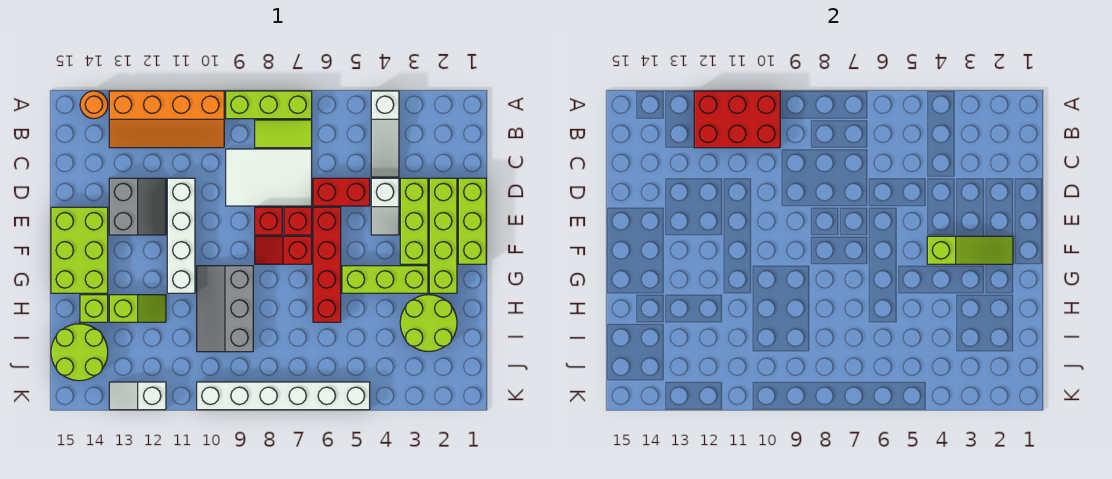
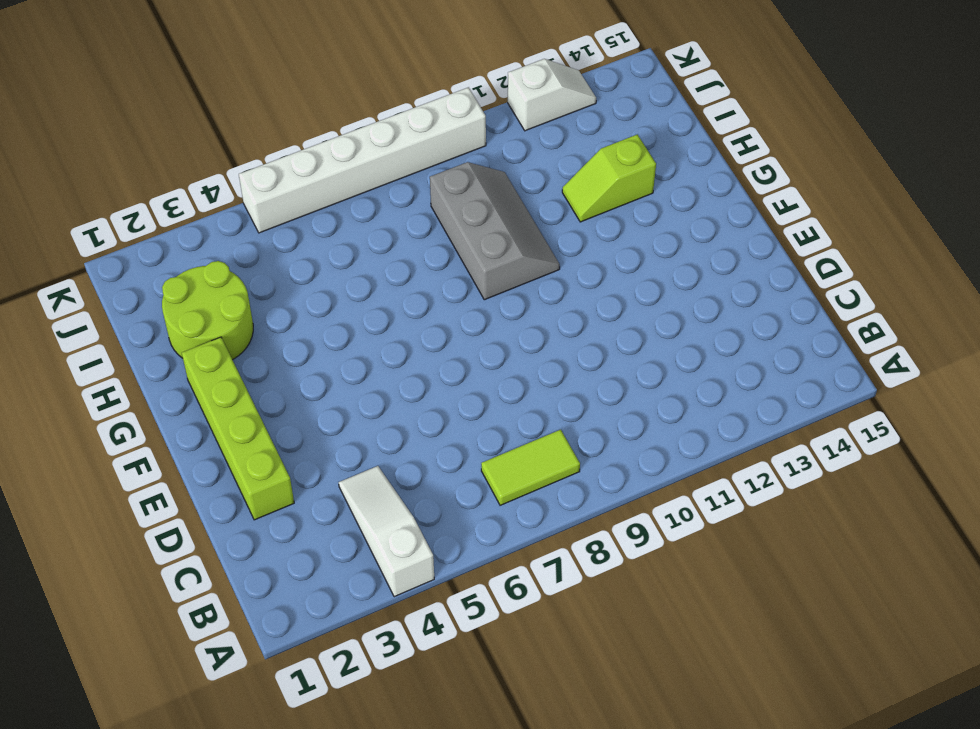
none -> lime brick A7:A9 level 1
none -> orange slope A10:B13 level 1 top A
none -> orange round brick A14 level 1

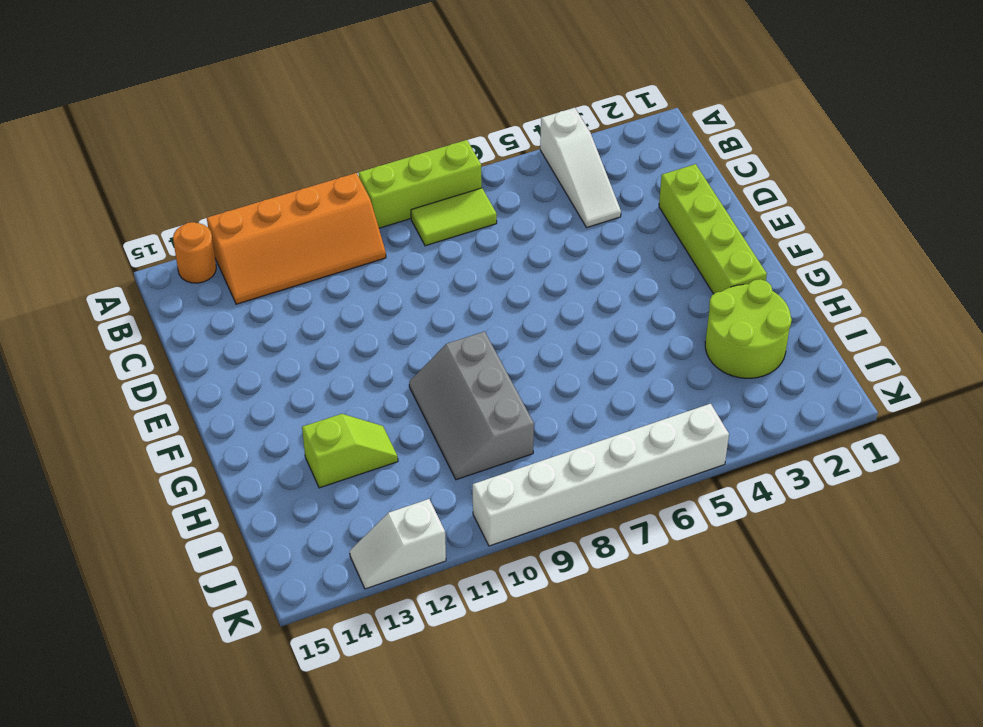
none -> white tile C7:D9 level 1
none -> lime brick D1:F1 level 1
none -> lime brick D3:F3 level 1

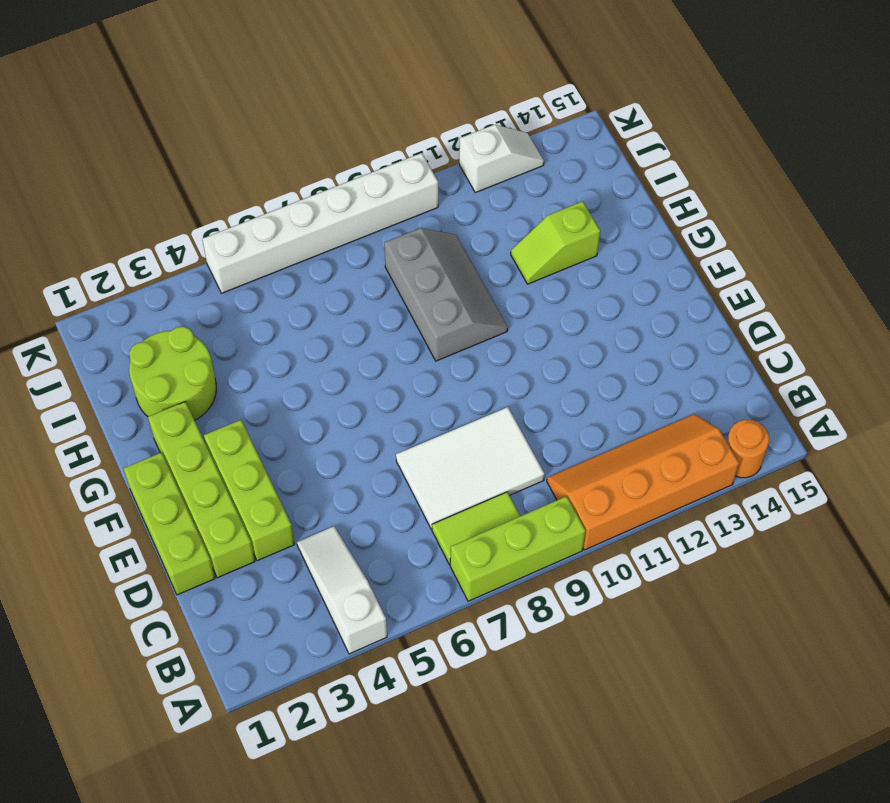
none -> white slope D4:E4 level 1 top D
none -> red brick D5:D6 level 1
none -> white brick D11:G11 level 1

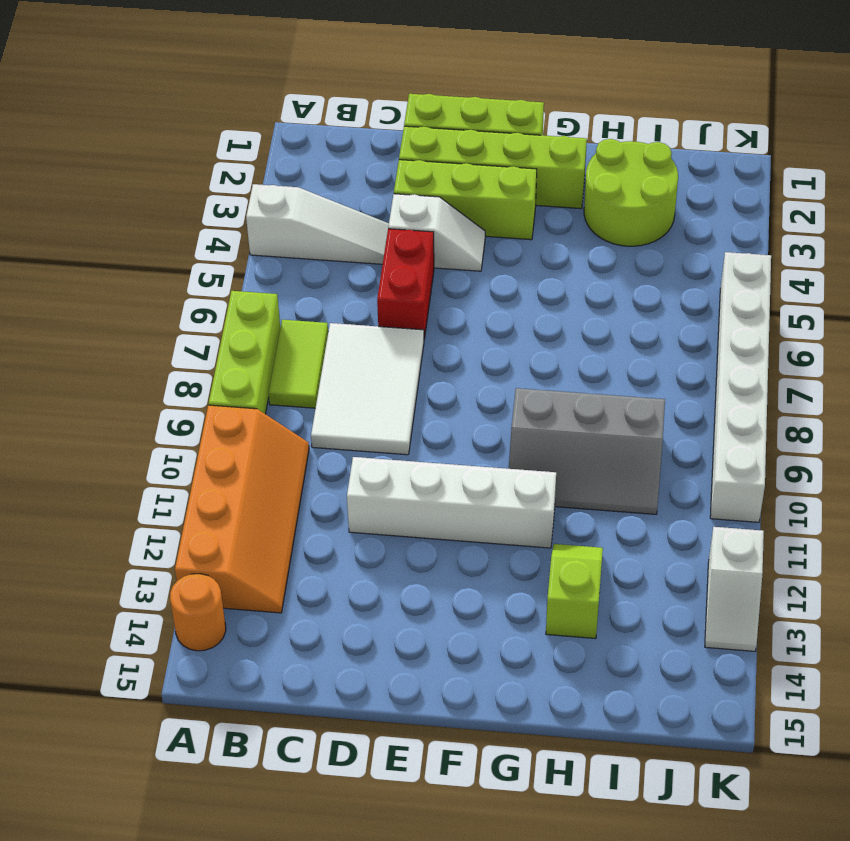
none -> grey slope D12:E13 level 1 top 13
none -> red brick E6:H6 level 1
none -> red brick E7 level 1

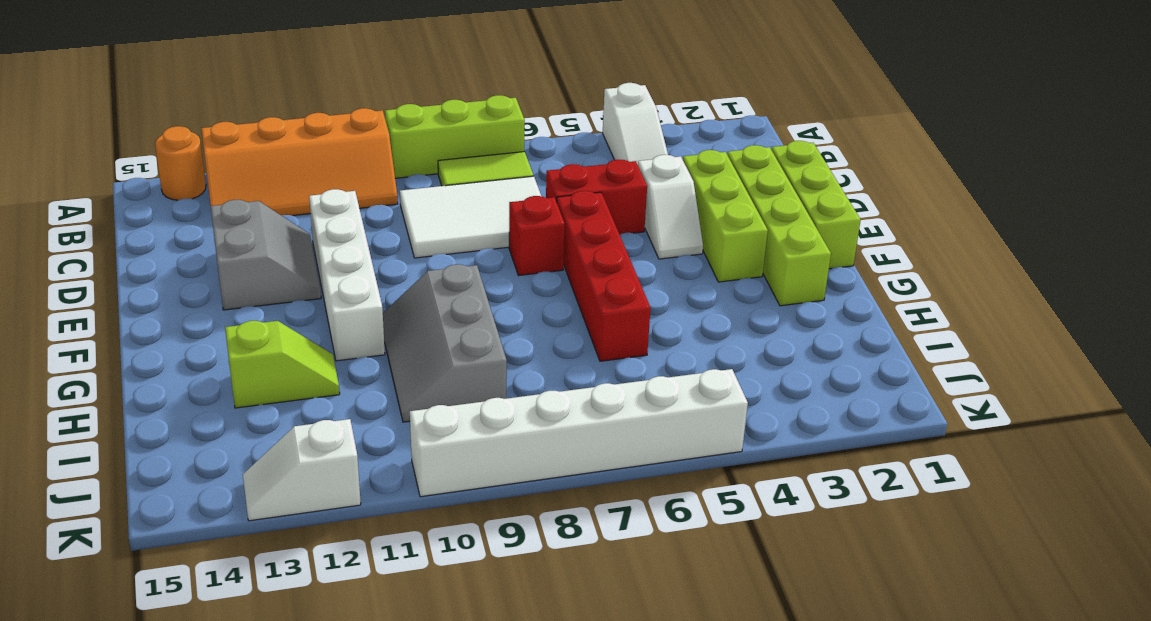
none -> red brick E8 level 1
none -> lime brick E14:G15 level 1
none -> red slope F7:F8 level 1 top 7

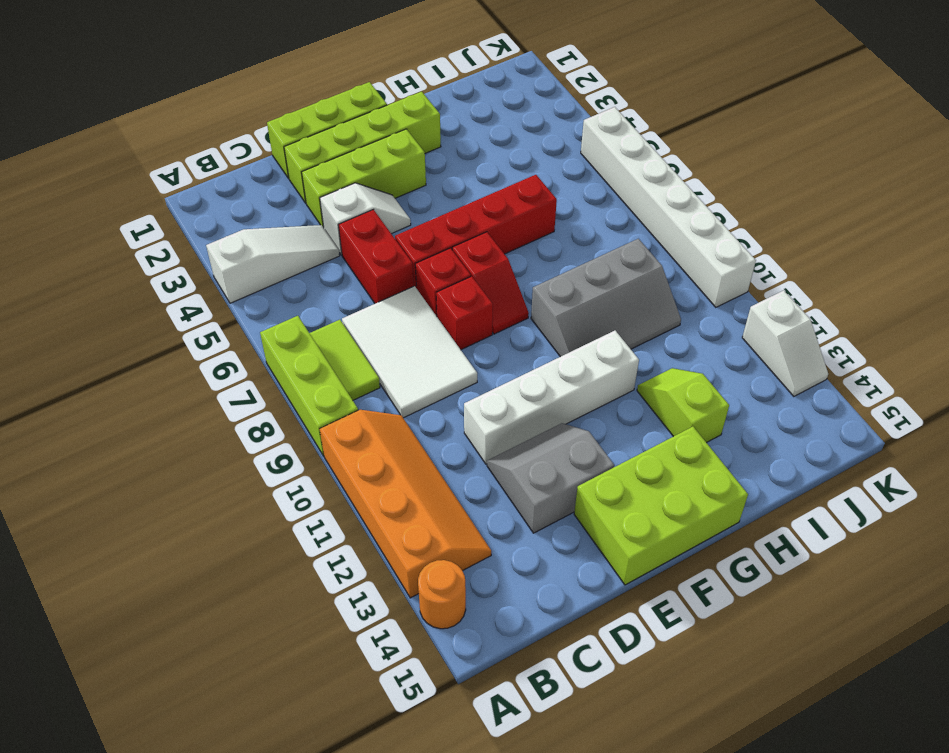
none -> lime brick G3:G5 level 1
none -> lime round brick H2:I3 level 1
none -> lime brick H14 level 1

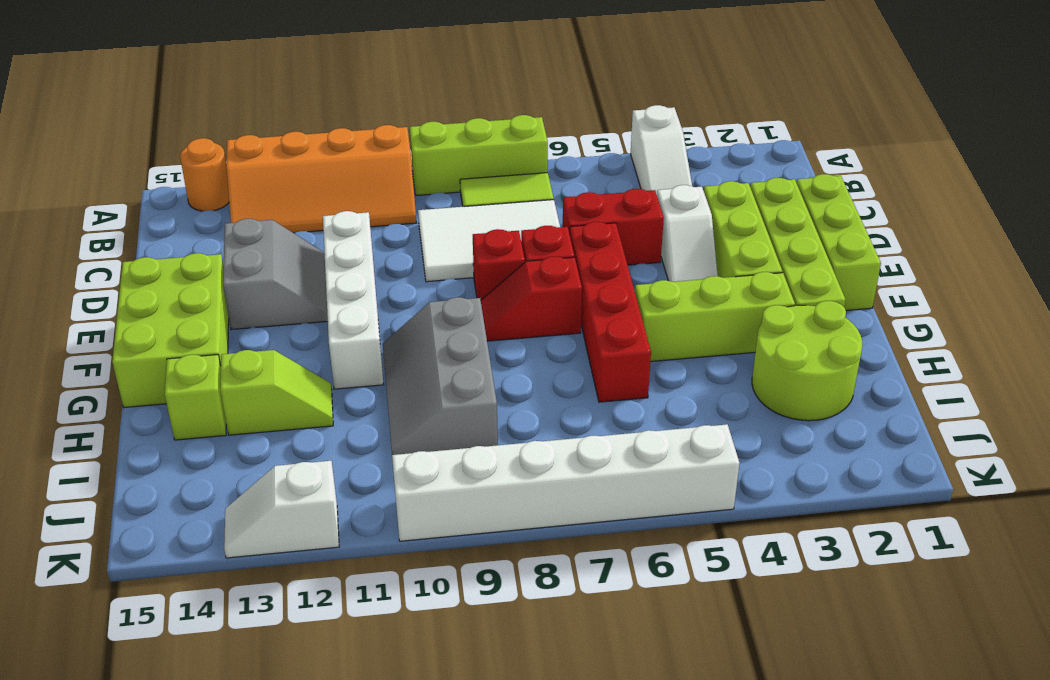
none -> lime round brick I14:J15 level 1
none -> red brick A10:B12 level 2
none -> lime slope F2:F4 level 2 top 4

